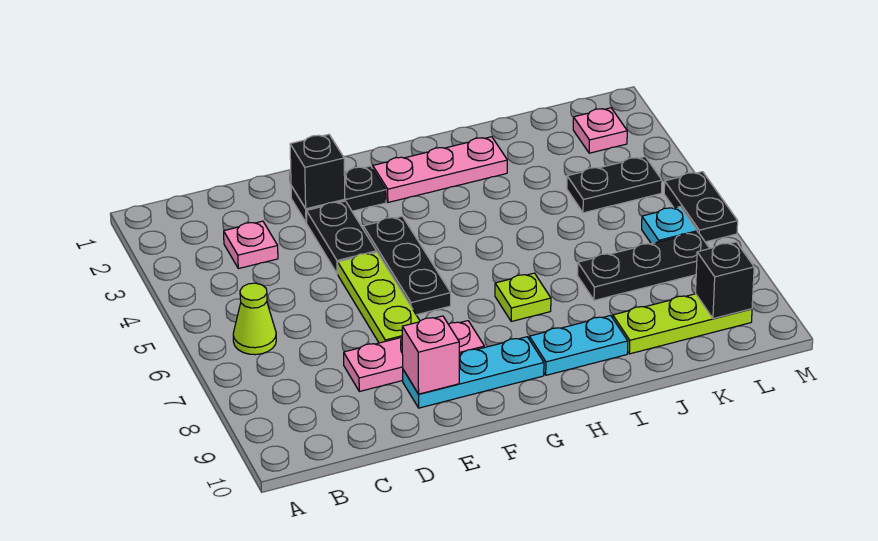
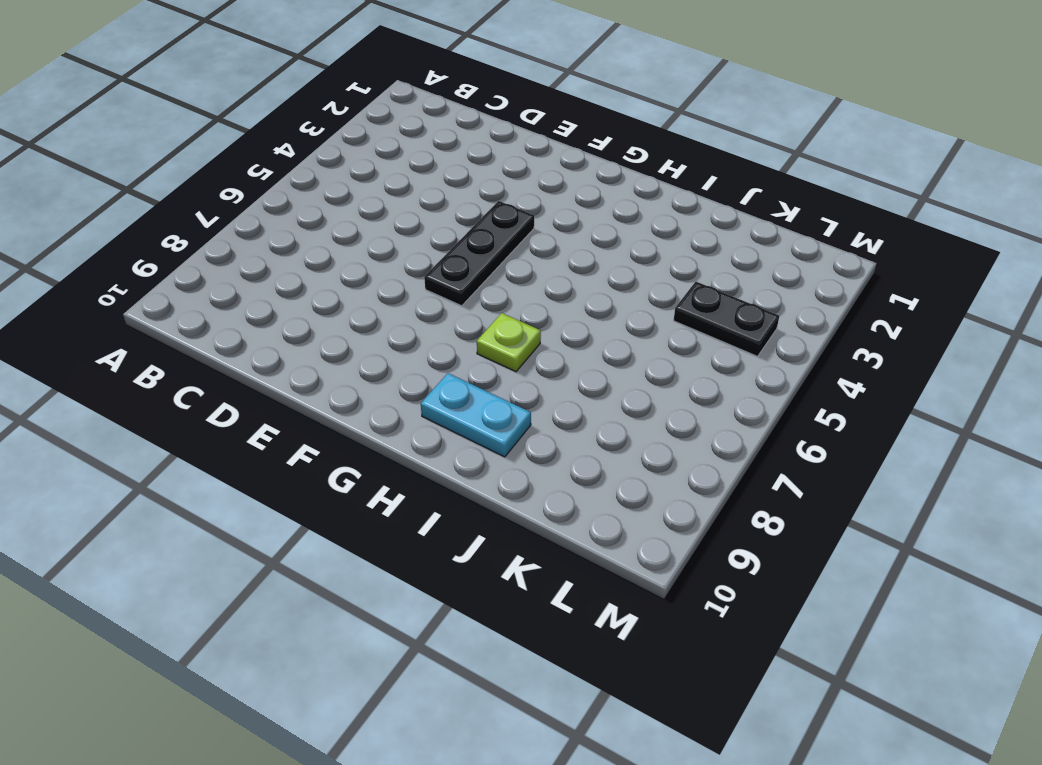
none -> lime cone B6 level 1
none -> pink plate C3 level 1
none -> pink plate D8:F8 level 1

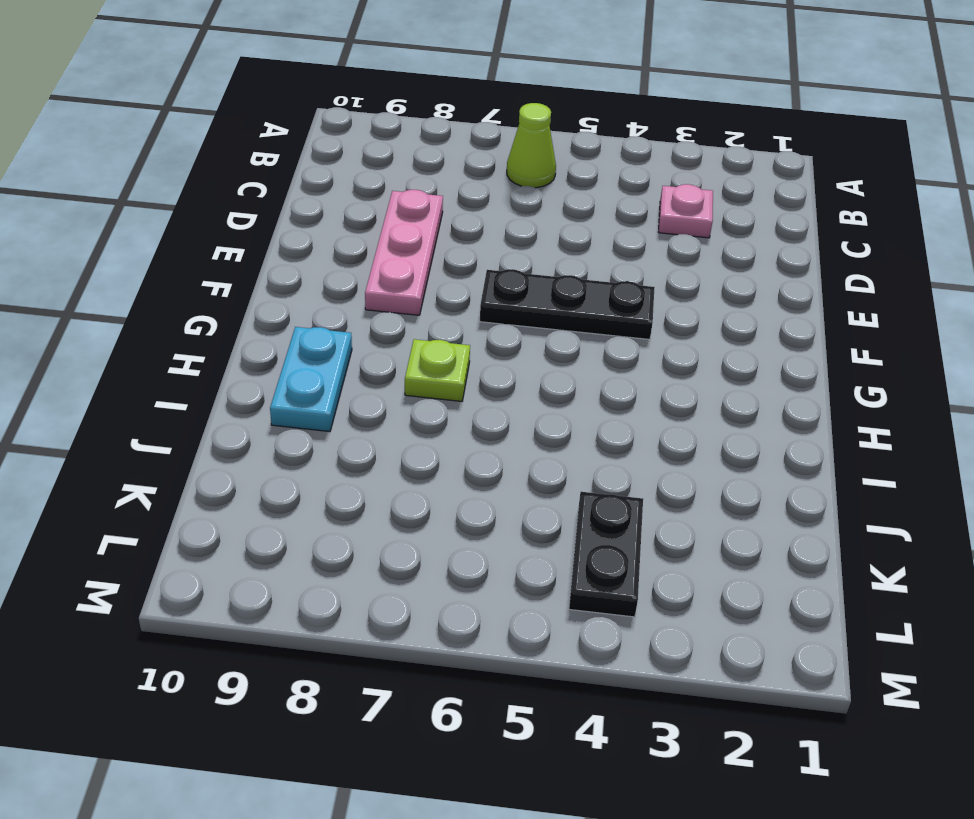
none -> black plate E2:F2 level 1
none -> black plate E3:E4 level 1
none -> lime plate E5:E7 level 1

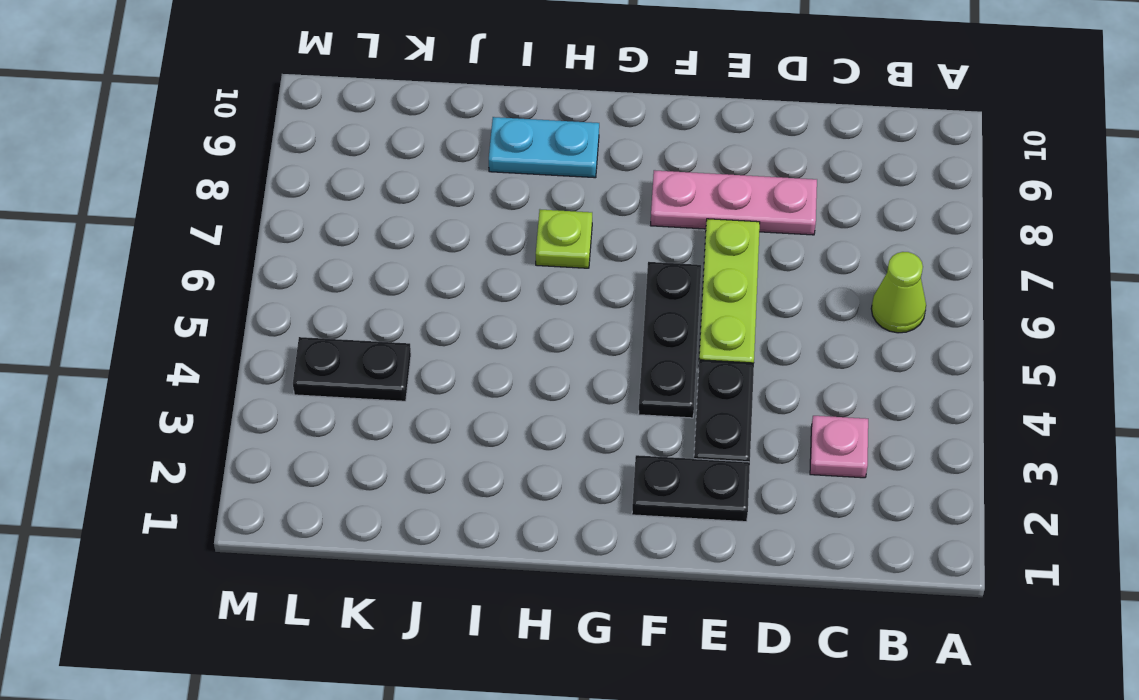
none -> cyan plate E9:G9 level 1
none -> pink plate G2:I2 level 1
none -> black plate J7:L7 level 1

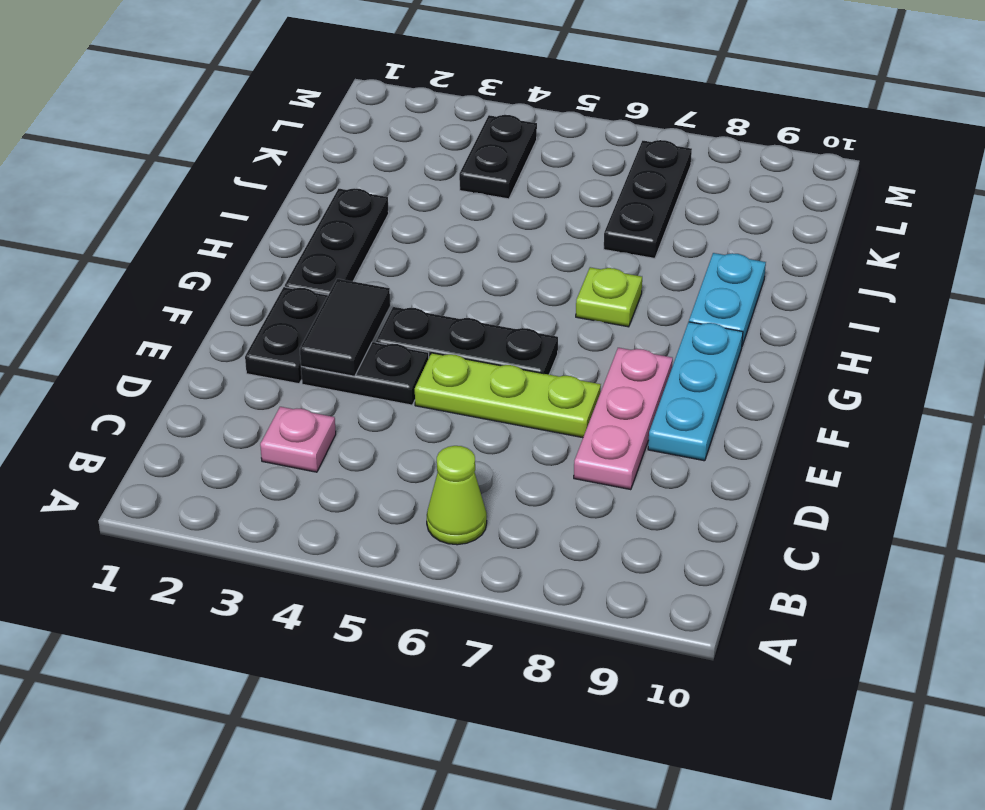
black tile E3:F3 level 2 -> none
black plate G2:I2 level 1 -> pink plate G2:I2 level 1
none -> lime plate J9:L9 level 1
none -> pink plate L2 level 1
none -> cyan plate L6 level 1

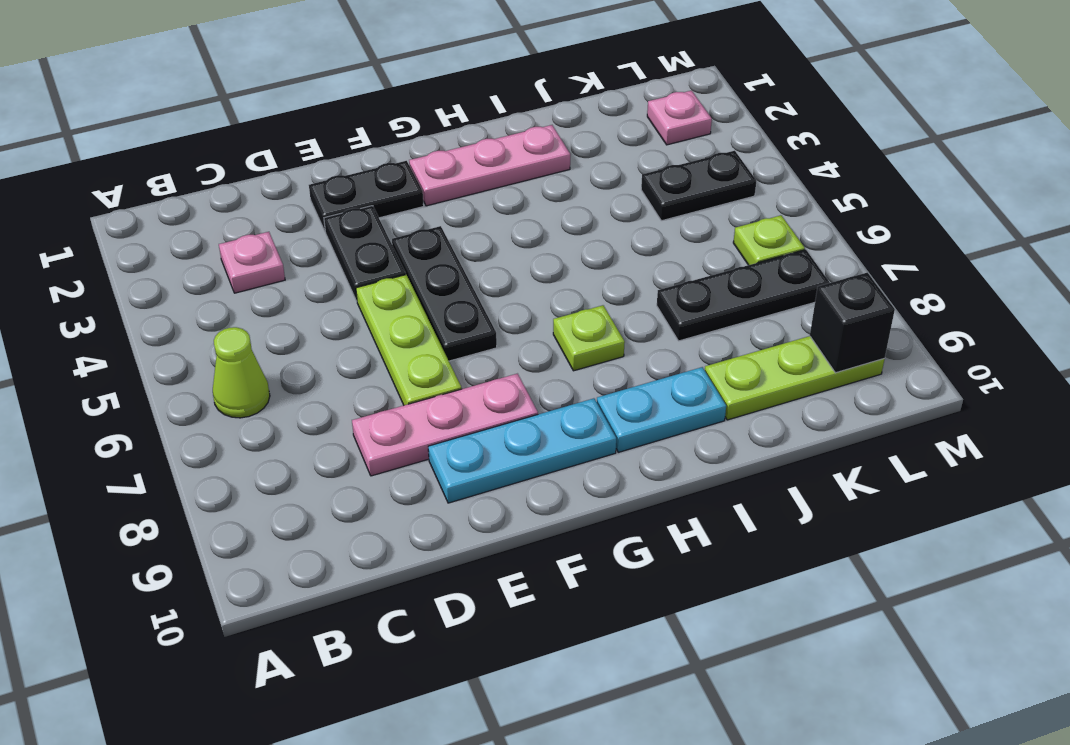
lime plate L6 level 1 -> cyan plate L6 level 1
none -> black plate M5:M6 level 1
none -> black brick E2 level 2
none -> pink brick E9 level 2

